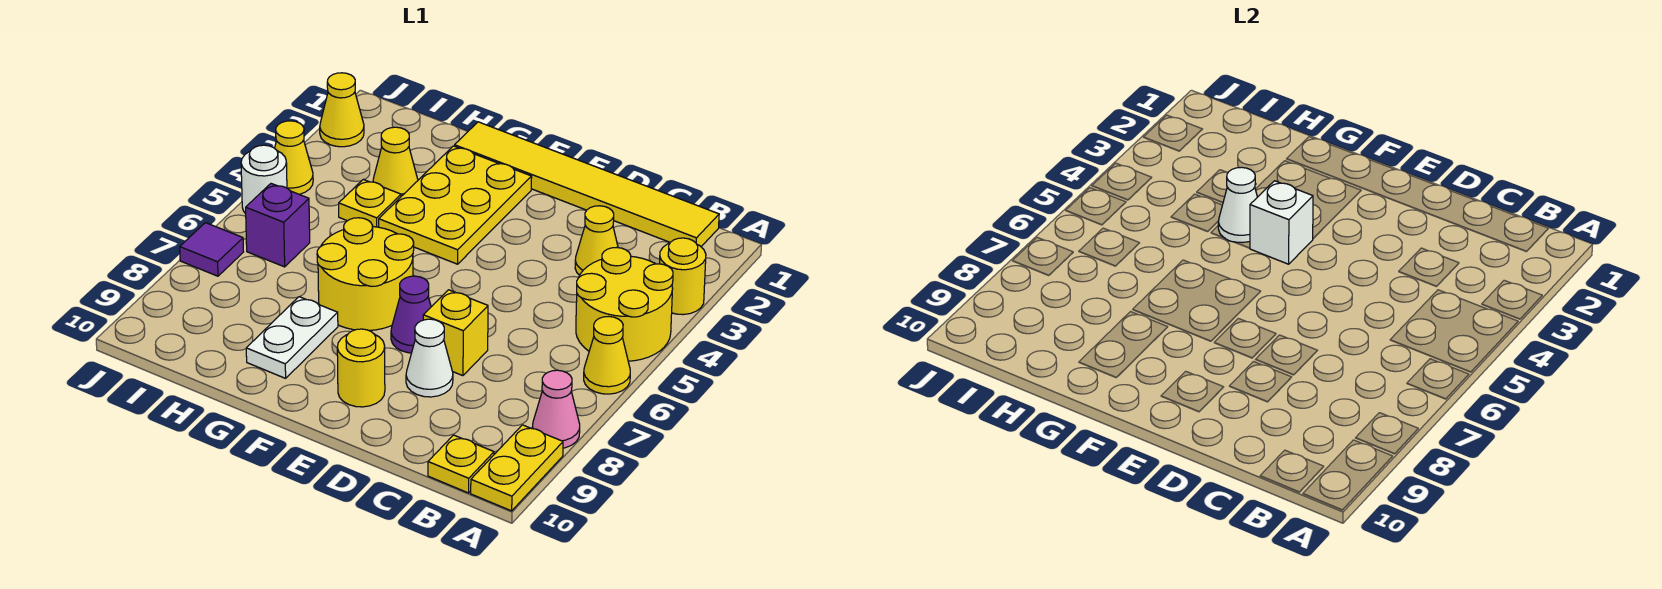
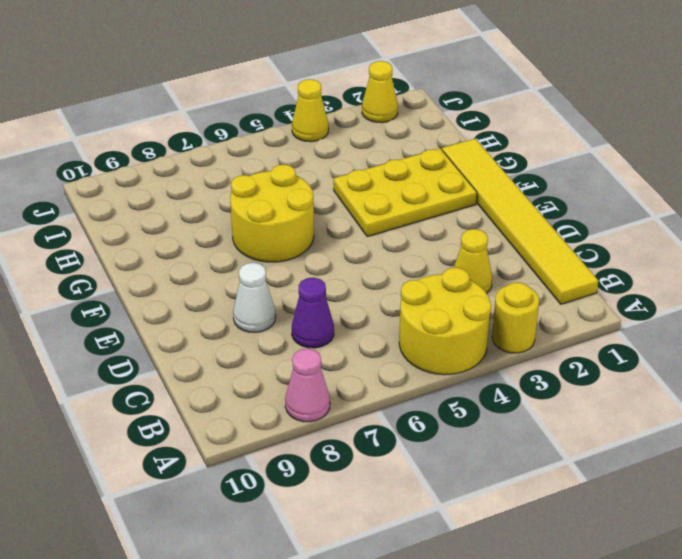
purple cone C7 level 1 -> purple cone E7 level 1
none -> yellow cone A6 level 1
none -> yellow plate A9:A10 level 1
none -> yellow plate B10 level 1

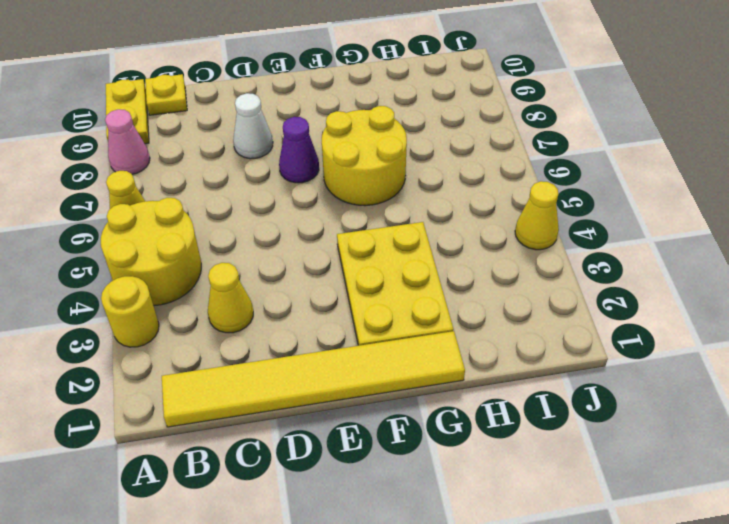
none -> yellow brick D7 level 1
none -> yellow round brick E9 level 1
none -> white plate G8:G9 level 1

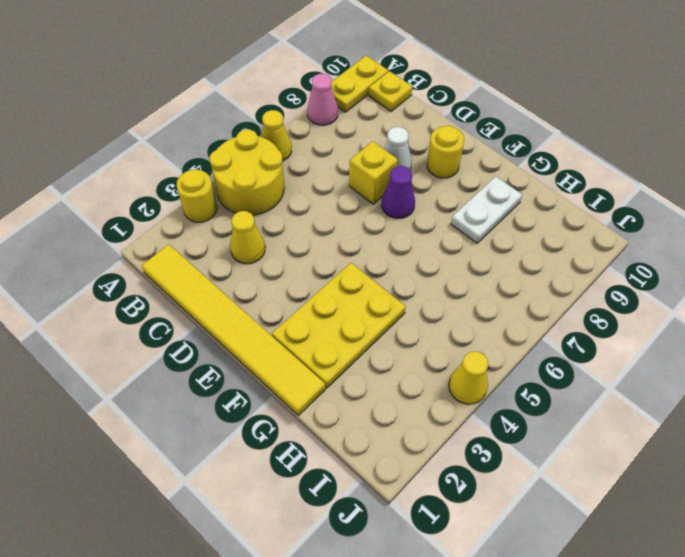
none -> yellow round brick F6:G7 level 1
none -> yellow cone H3 level 1
none -> yellow plate H4 level 1

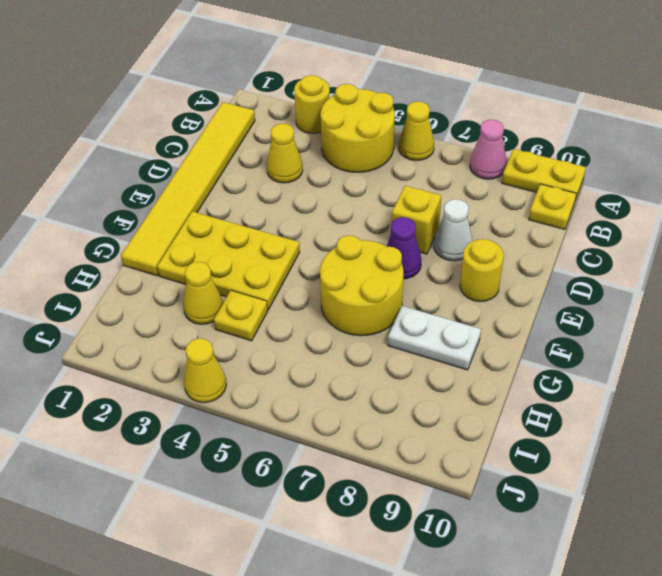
none -> purple brick I6 level 1
none -> yellow cone J2 level 1
none -> white round brick J5 level 1

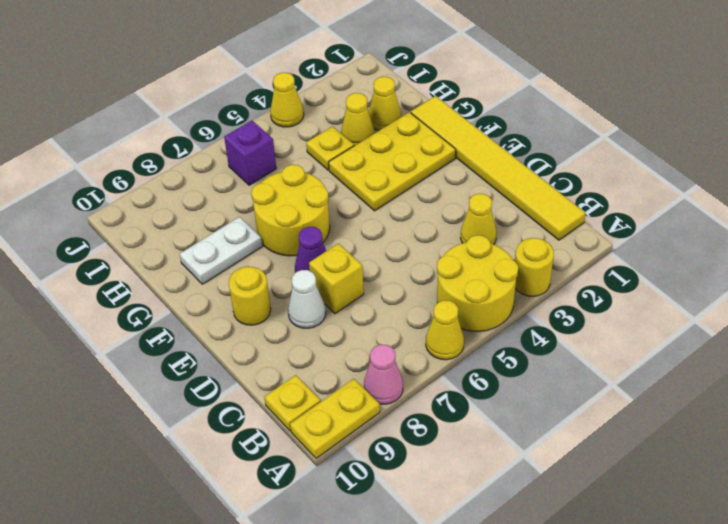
yellow cone H2 level 1 -> yellow cone J2 level 1
none -> white round brick J5 level 1
none -> purple tile J7 level 1
none -> white brick F4 level 2

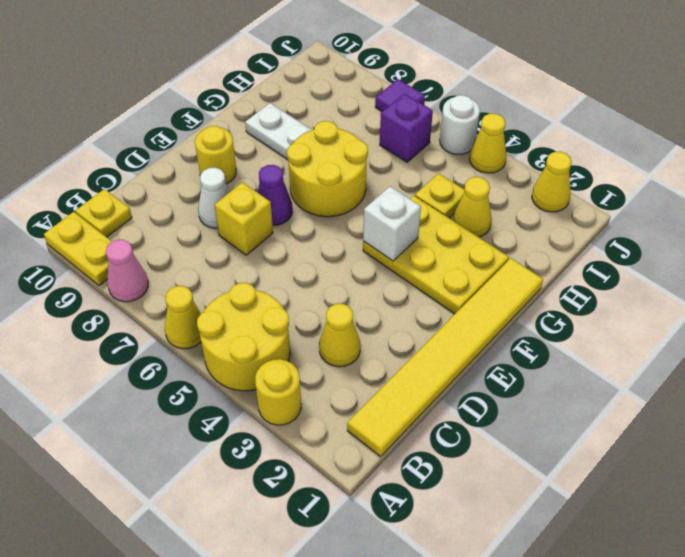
none -> white cone G4 level 2

